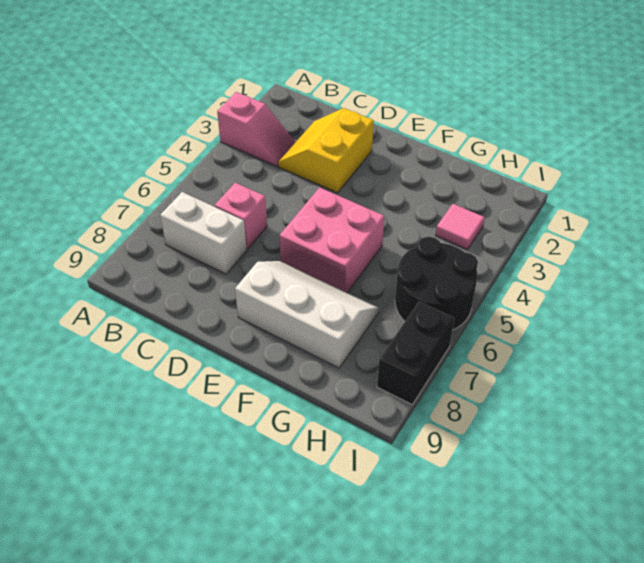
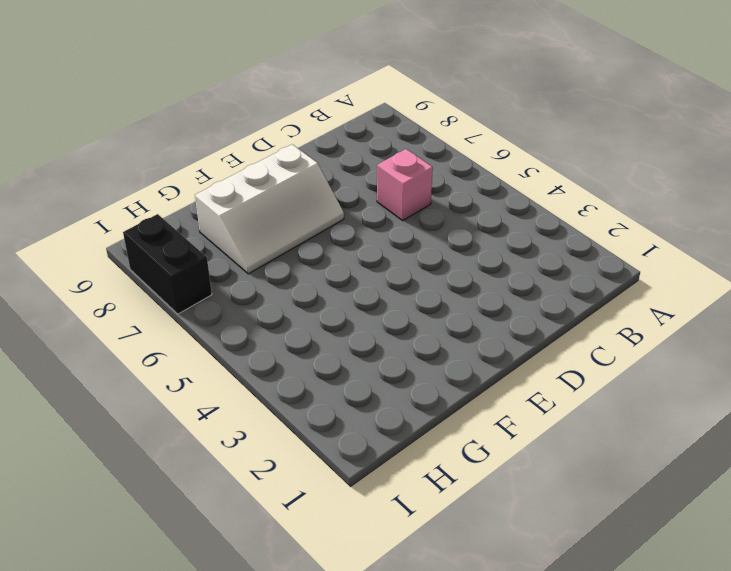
none -> pink slope A3:B3 level 1 top A
none -> white brick B7:C7 level 1

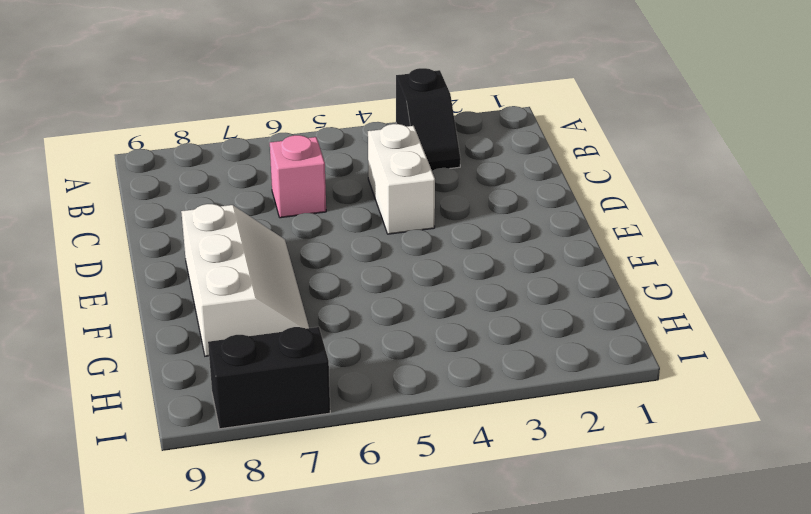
black slope A3:B3 level 1 top A -> pink slope A3:B3 level 1 top A
white brick C4:D4 level 1 -> white brick B7:C7 level 1
none -> yellow slope C2:D3 level 1 top D
none -> pink brick E5:F6 level 1

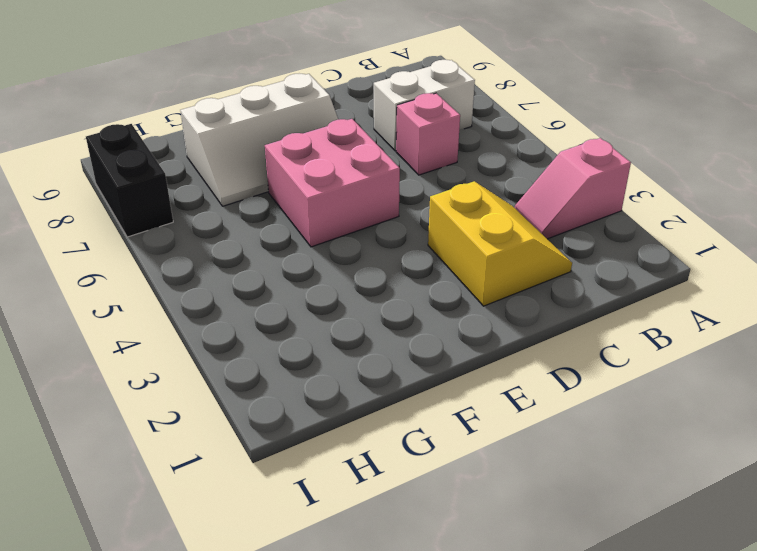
none -> pink tile H3 level 1
none -> black round brick H5:I6 level 1

